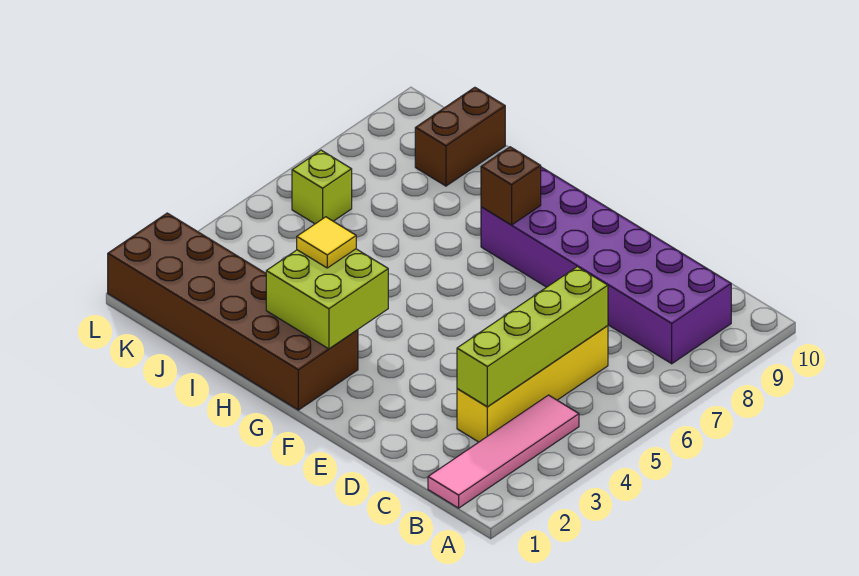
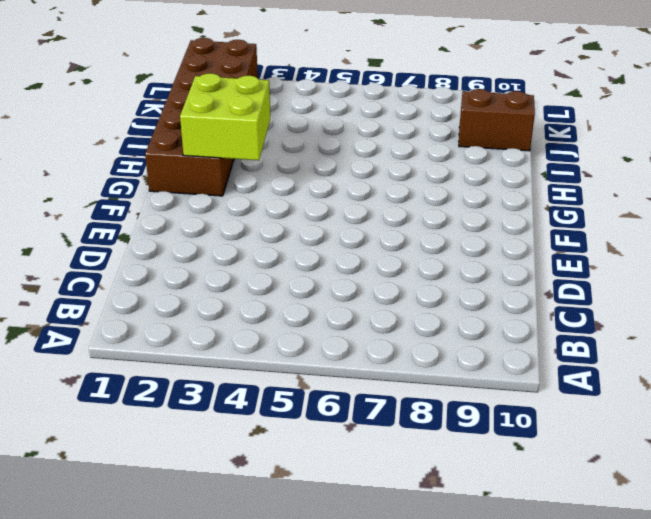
none -> pink tile B1:B4 level 1
none -> purple brick B8:G9 level 1

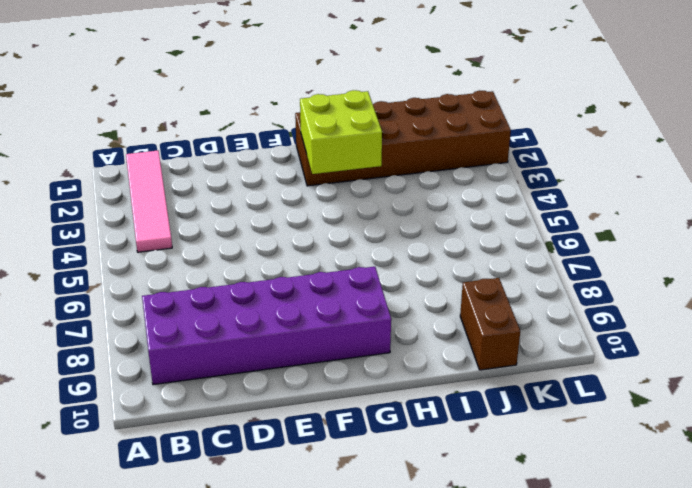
none -> yellow brick C3:C6 level 1
none -> lime brick K6 level 1

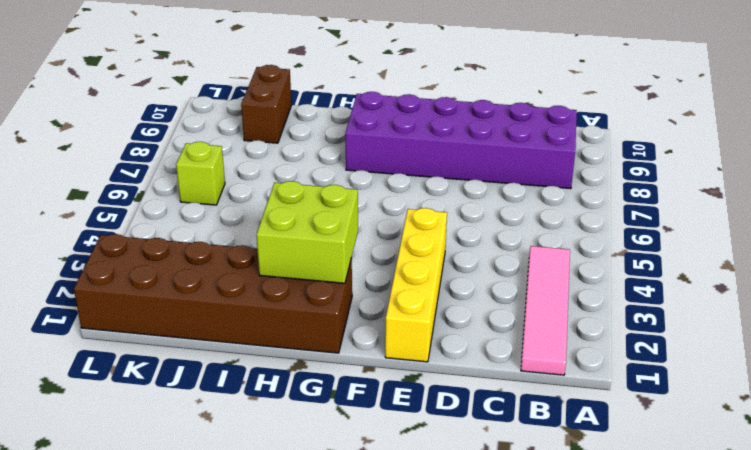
yellow brick E1:E4 level 1 -> yellow brick C3:C6 level 1
none -> lime brick C3:C6 level 2
none -> brown brick G8 level 2

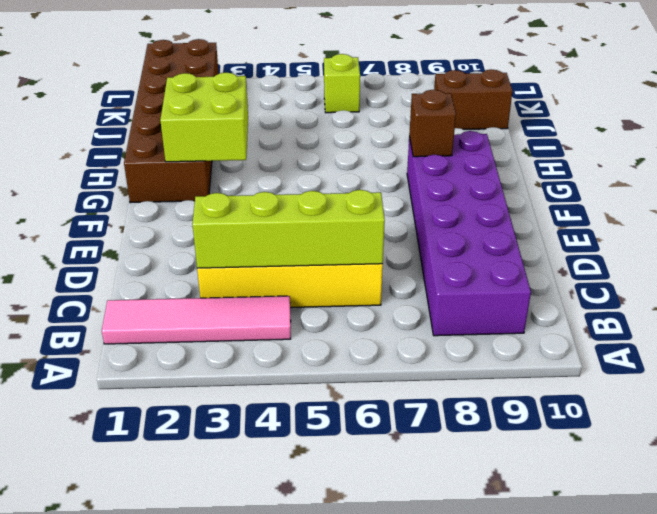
none -> yellow tile H3 level 3

